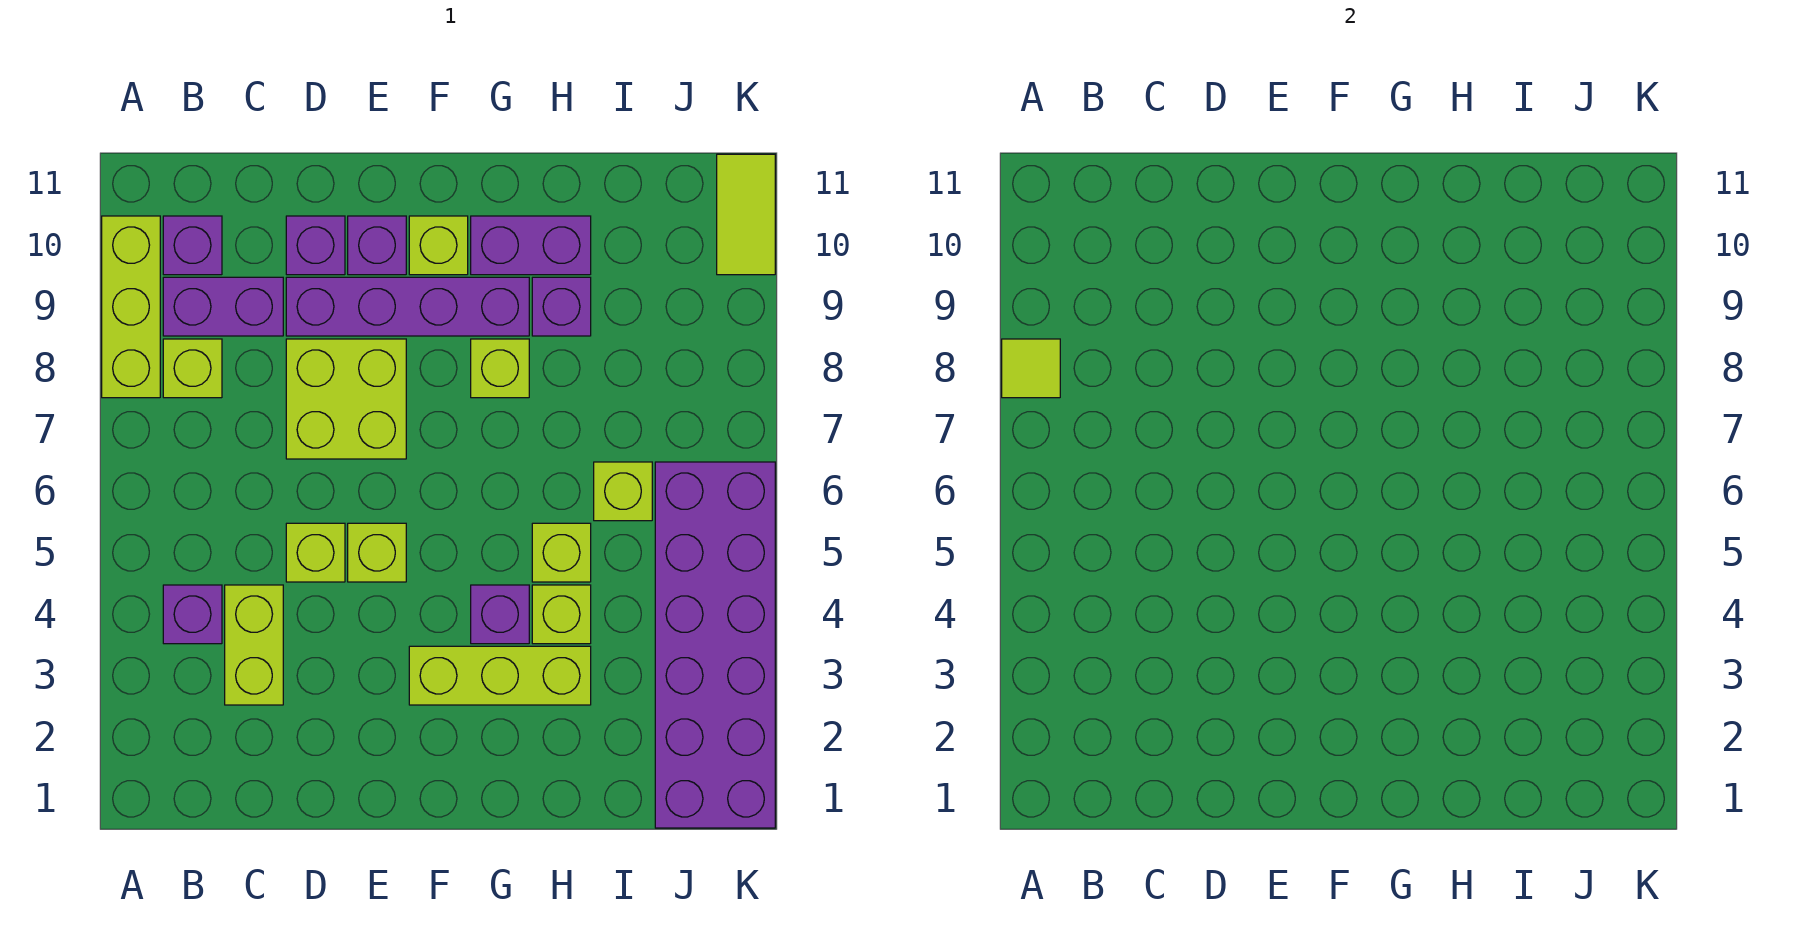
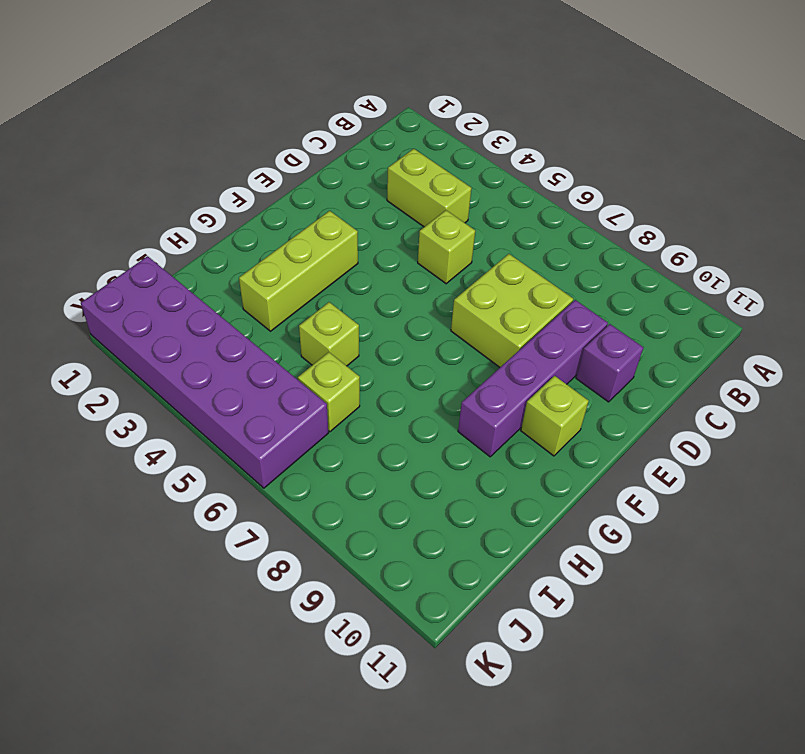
none -> lime brick A8:A10 level 1
none -> purple brick B4 level 1
none -> lime brick B8 level 1

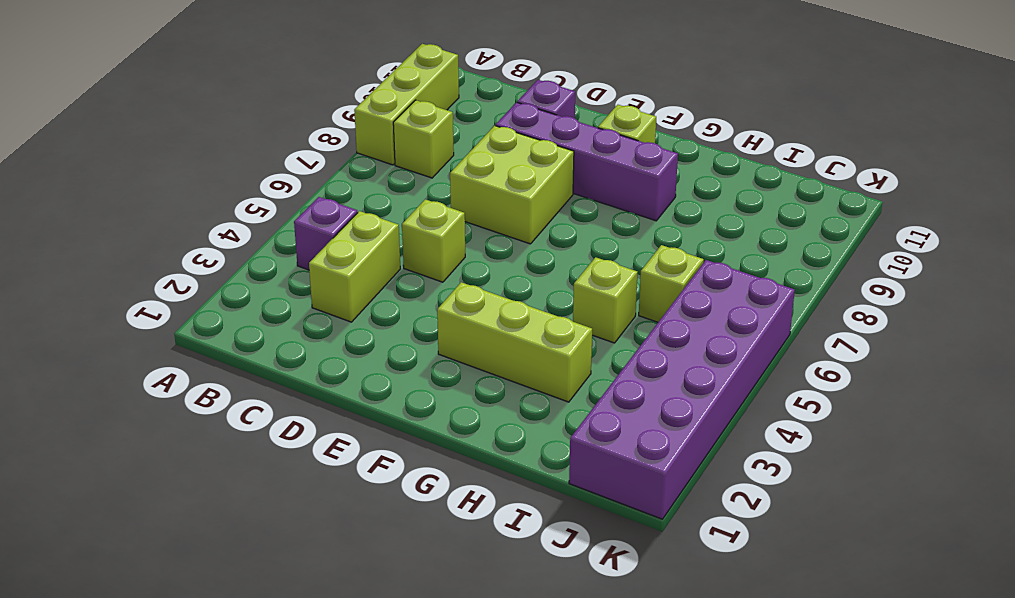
none -> purple brick B9:C9 level 1
none -> purple brick B10 level 1
none -> lime brick E5 level 1

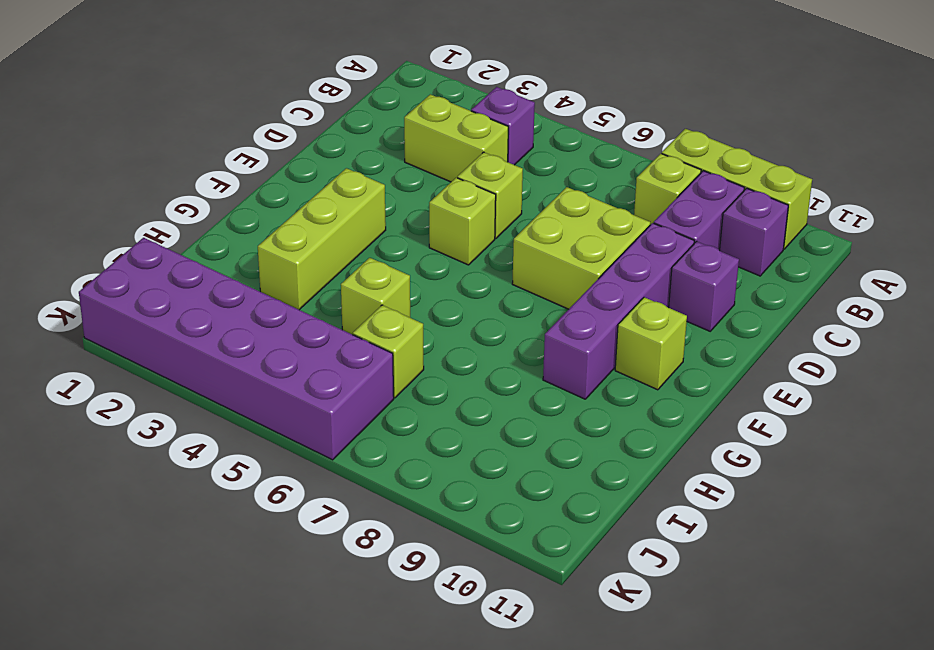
none -> purple brick E10 level 1
none -> purple brick G4 level 1
none -> lime brick G8 level 1

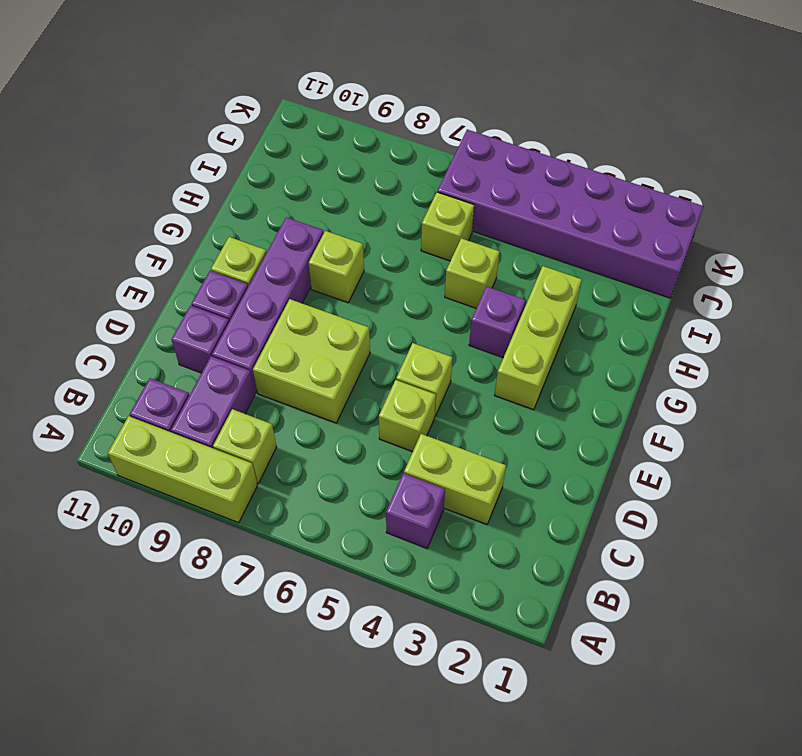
none -> purple brick G10:H10 level 1
none -> lime brick H4 level 1
none -> purple brick H9 level 1

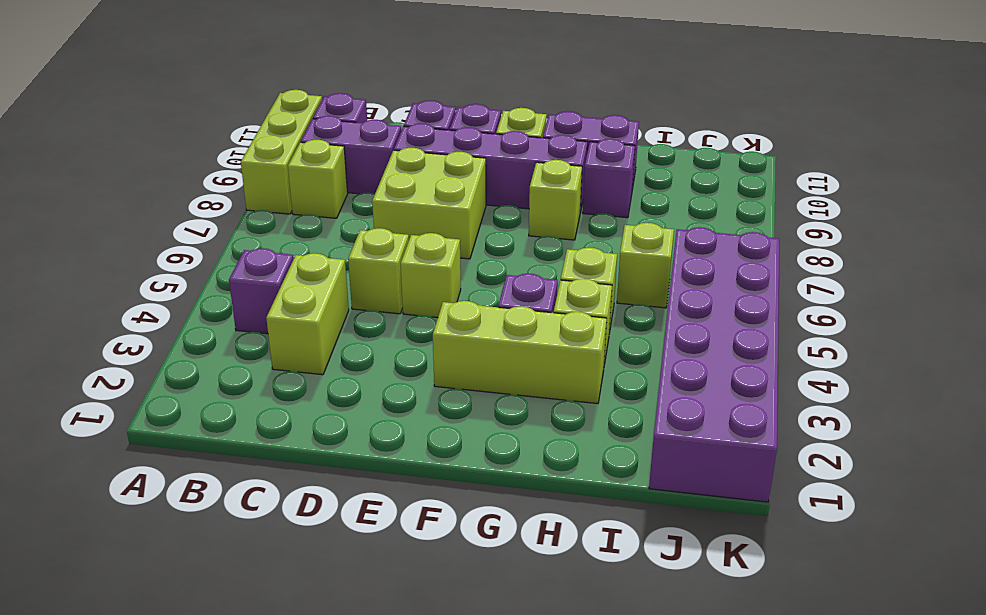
none -> lime tile K10:K11 level 1
none -> lime tile A8 level 2

